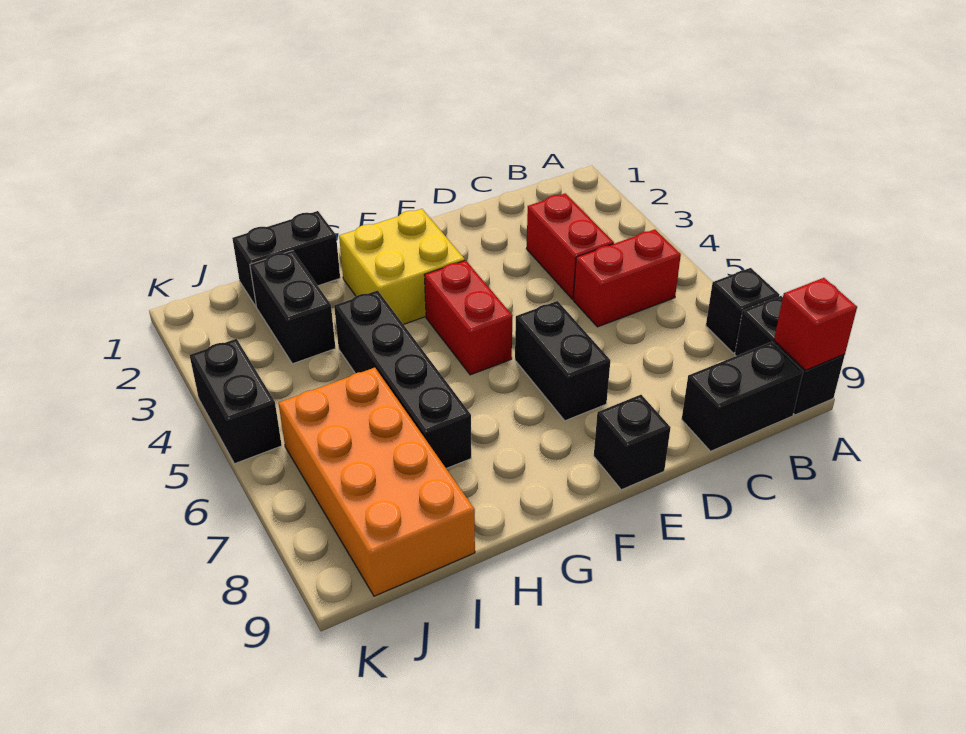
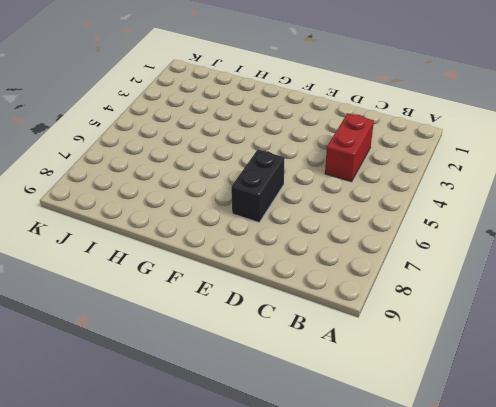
none -> black brick A7 level 1
none -> black brick A8:A9 level 1
none -> red brick B5:C5 level 1

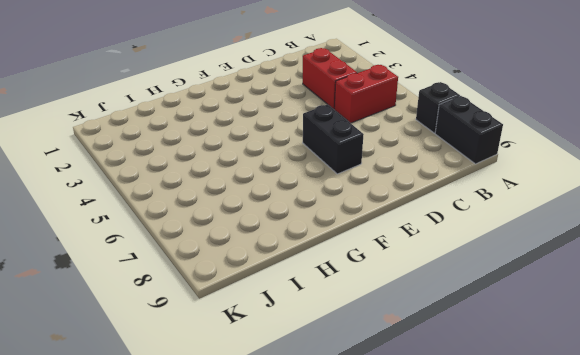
none -> black brick B9:C9 level 1
none -> black brick E9 level 1
none -> yellow brick F2:G3 level 1

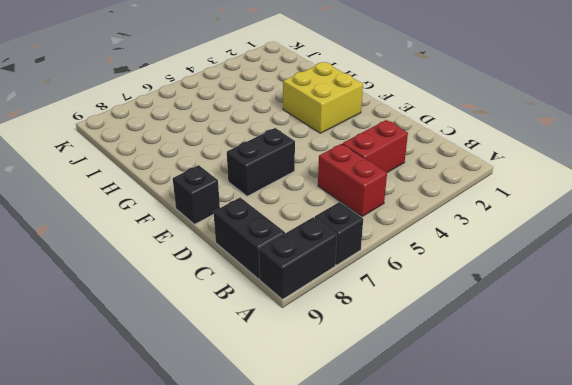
none -> red brick F4:F5 level 1
none -> black brick H1:I1 level 1
none -> black brick H4:H7 level 1

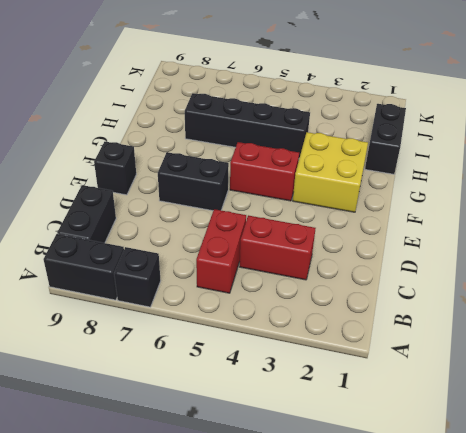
none -> black brick I2:I3 level 1
none -> orange brick I6:J9 level 1
none -> black brick K4:K5 level 1

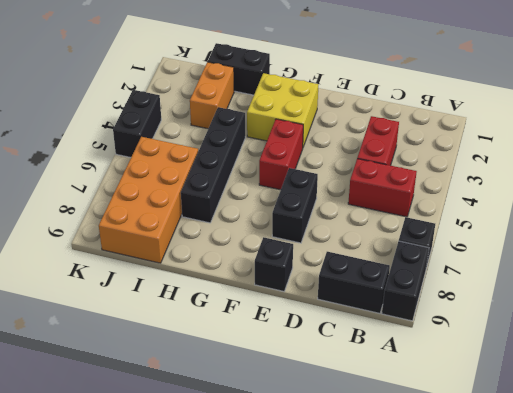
orange brick I2:I3 level 1 -> black brick I2:I3 level 1
none -> red brick A9 level 2

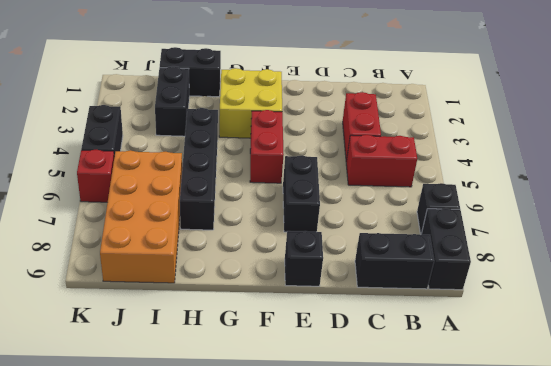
red brick K6 level 1 -> red brick A9 level 2

